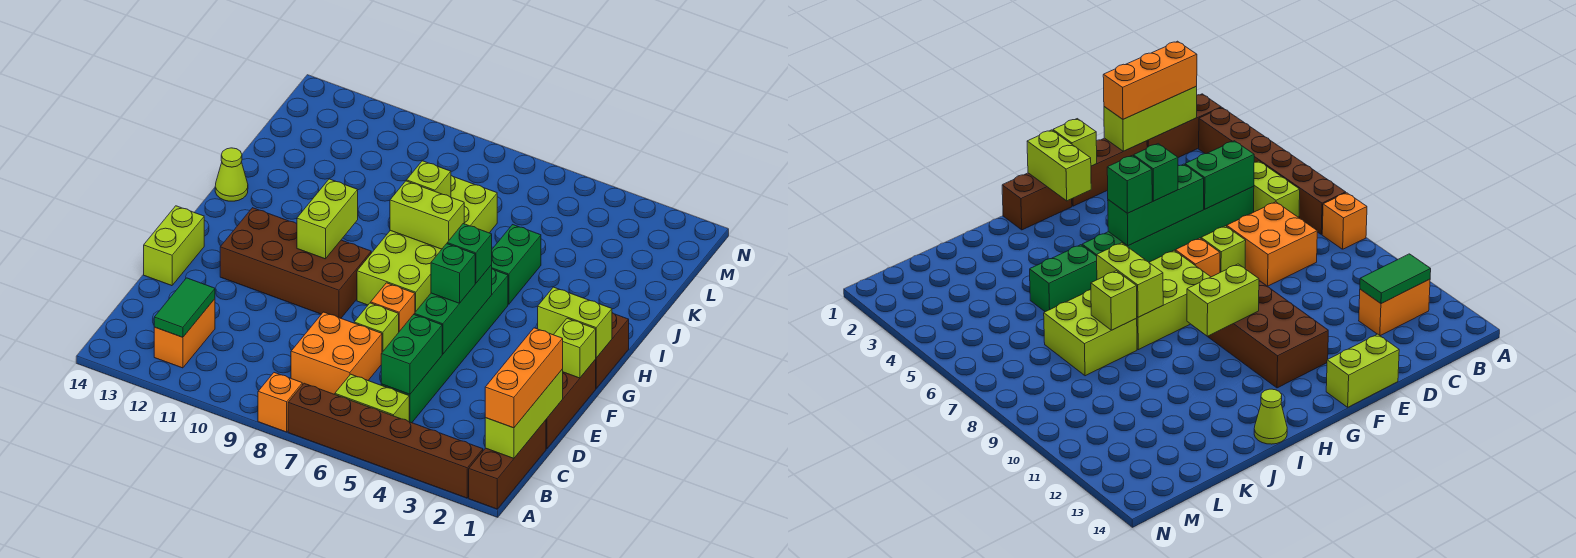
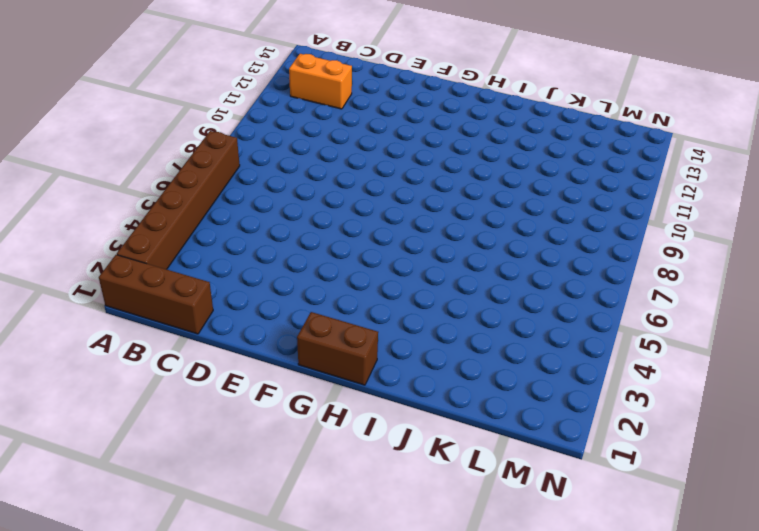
none -> orange brick A8 level 1
none -> lime brick B5:B6 level 1
none -> green brick C5:H5 level 1

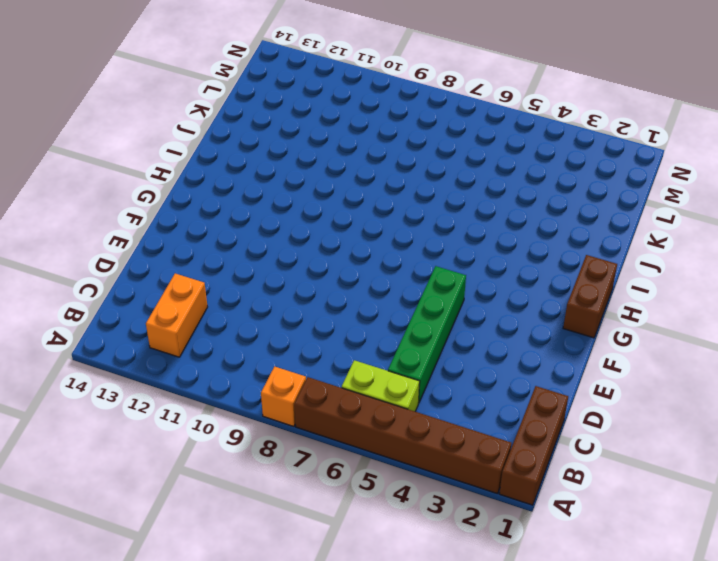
green brick C5:F5 level 1 -> green brick C5:H5 level 1
none -> orange brick C7:D8 level 1
none -> brown brick D1:F1 level 1
none -> lime brick E7 level 1

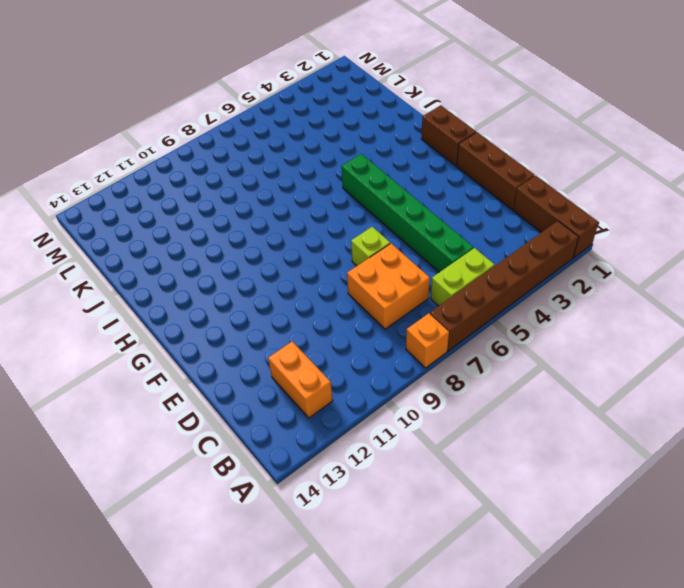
none -> lime brick E14:F14 level 1
none -> orange brick F7 level 1
none -> brown brick F9:G12 level 1

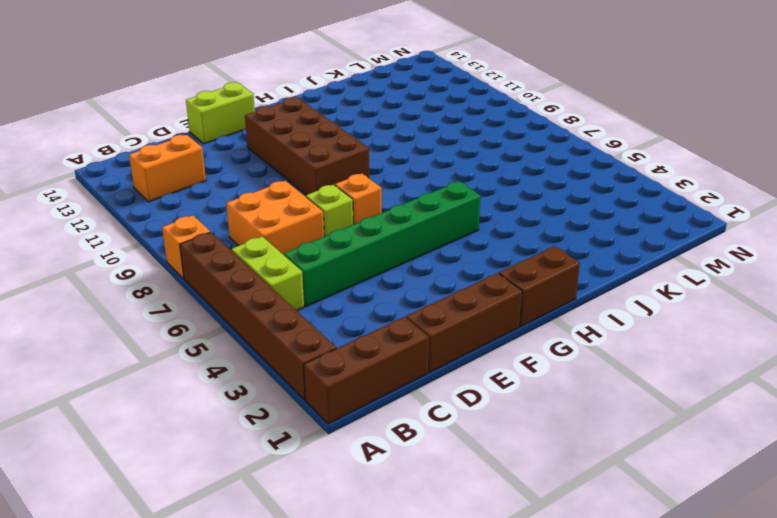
none -> lime brick G7:I8 level 1
none -> green brick I5:J5 level 1
none -> lime cone I14 level 1

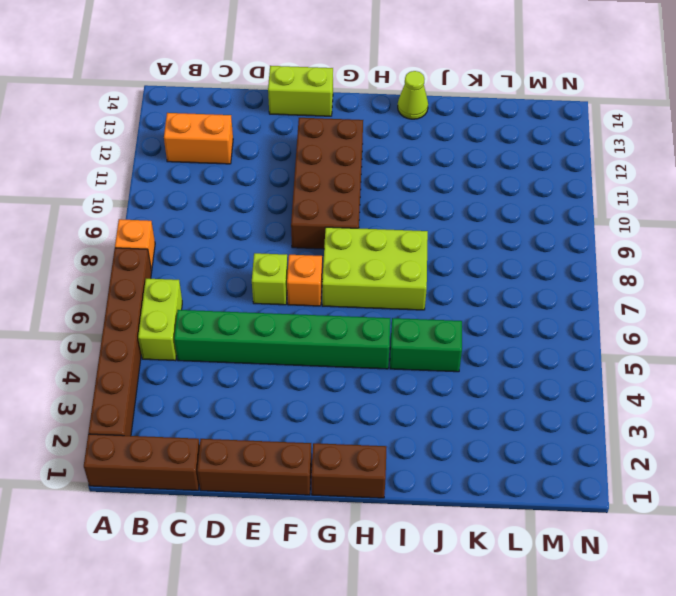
none -> orange brick C7:D8 level 1
none -> lime brick J7:K8 level 1
none -> lime brick B1:D1 level 2

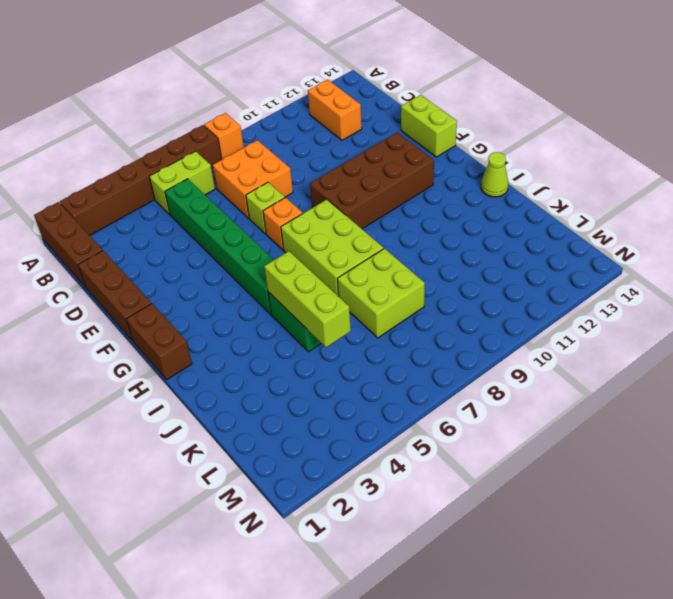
lime brick I5:K5 level 2 -> lime brick B1:D1 level 2
none -> green tile B12:C12 level 2
none -> green brick C5:D5 level 2
none -> green brick E5:G5 level 2

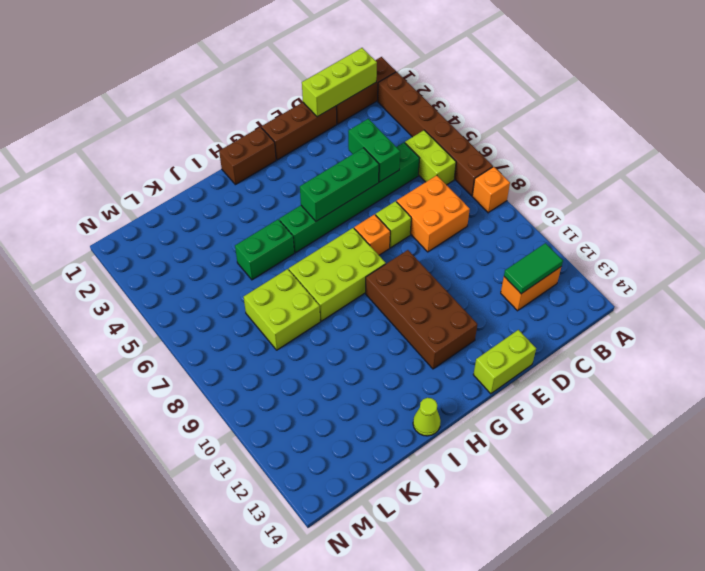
green brick D4:D5 level 2 -> green brick C5:D5 level 2
none -> lime brick F1 level 2
none -> lime brick G1:G2 level 2
none -> lime brick G10:H10 level 2

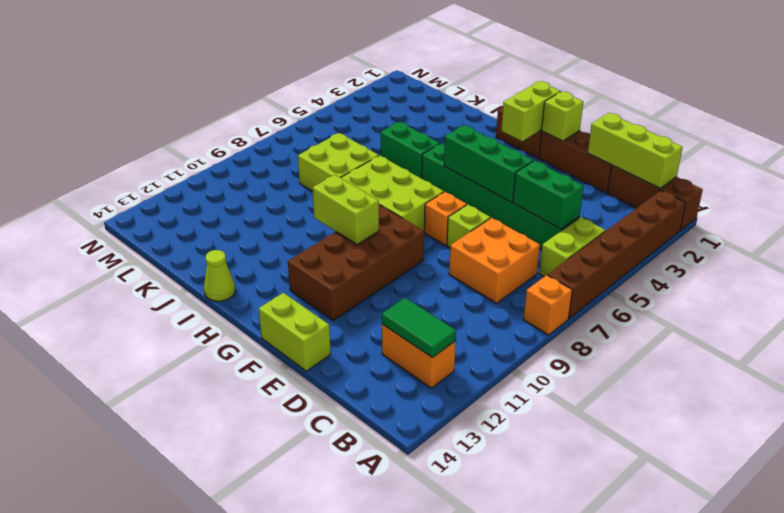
none -> lime brick I7:I8 level 2
none -> lime brick J8 level 2
none -> orange brick B1:D1 level 3

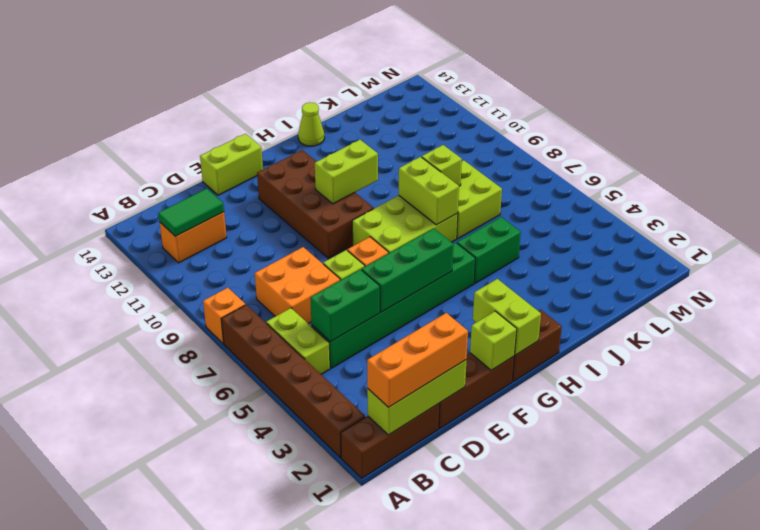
none -> green brick F5 level 3
none -> green brick G5 level 3

